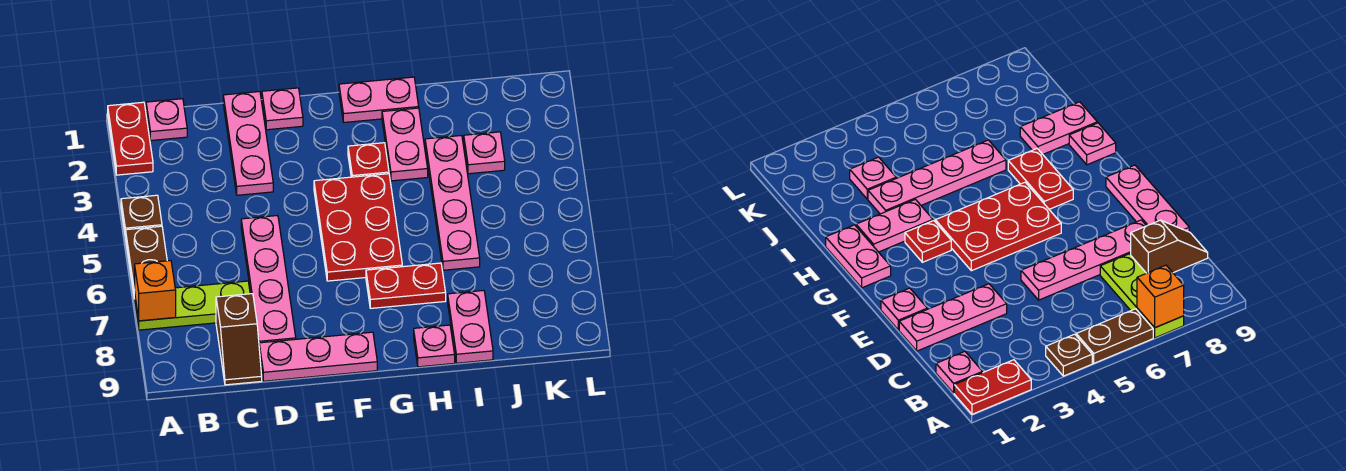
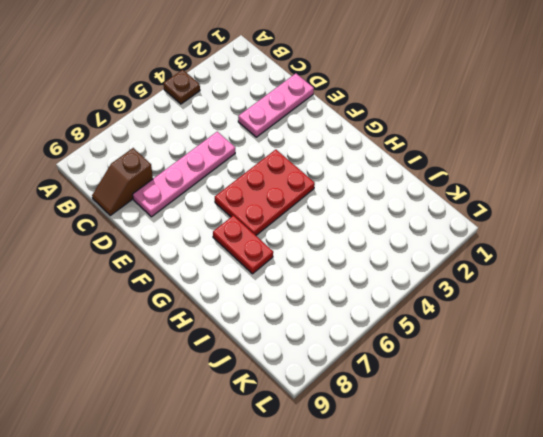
none -> red plate A1:A2 level 1
none -> brown plate A5:A6 level 1
none -> lime plate A7:C7 level 1

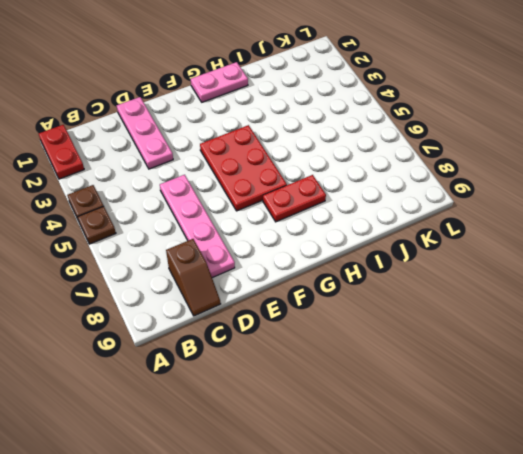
brown plate A5 level 1 -> brown plate A5:A6 level 1
none -> lime plate A7:C7 level 1
none -> pink plate B1 level 1
none -> pink plate D9:F9 level 1

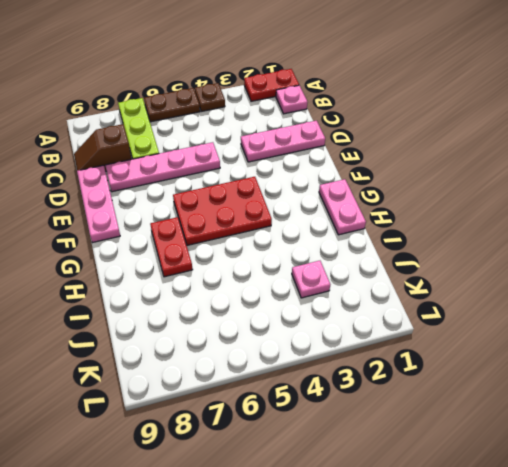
none -> pink plate E1 level 1
none -> red plate G3 level 1
none -> pink plate H2:H3 level 1

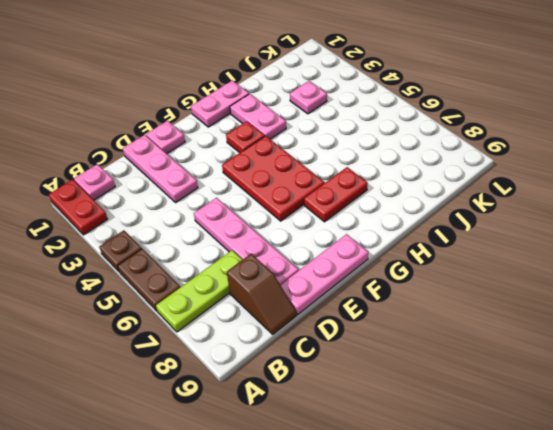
none -> pink plate H9 level 1
none -> pink plate I3:I6 level 1
none -> pink plate I8:I9 level 1

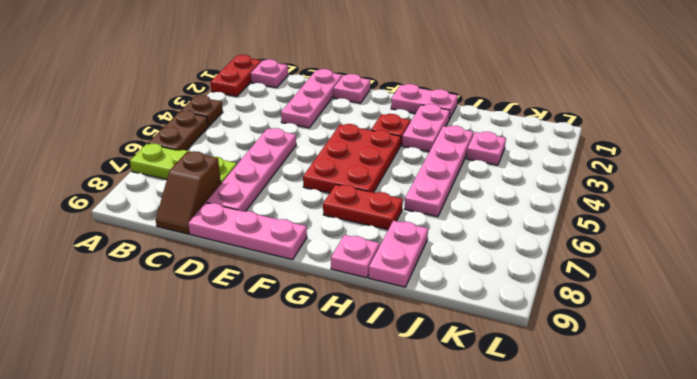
none -> orange brick A7 level 2

